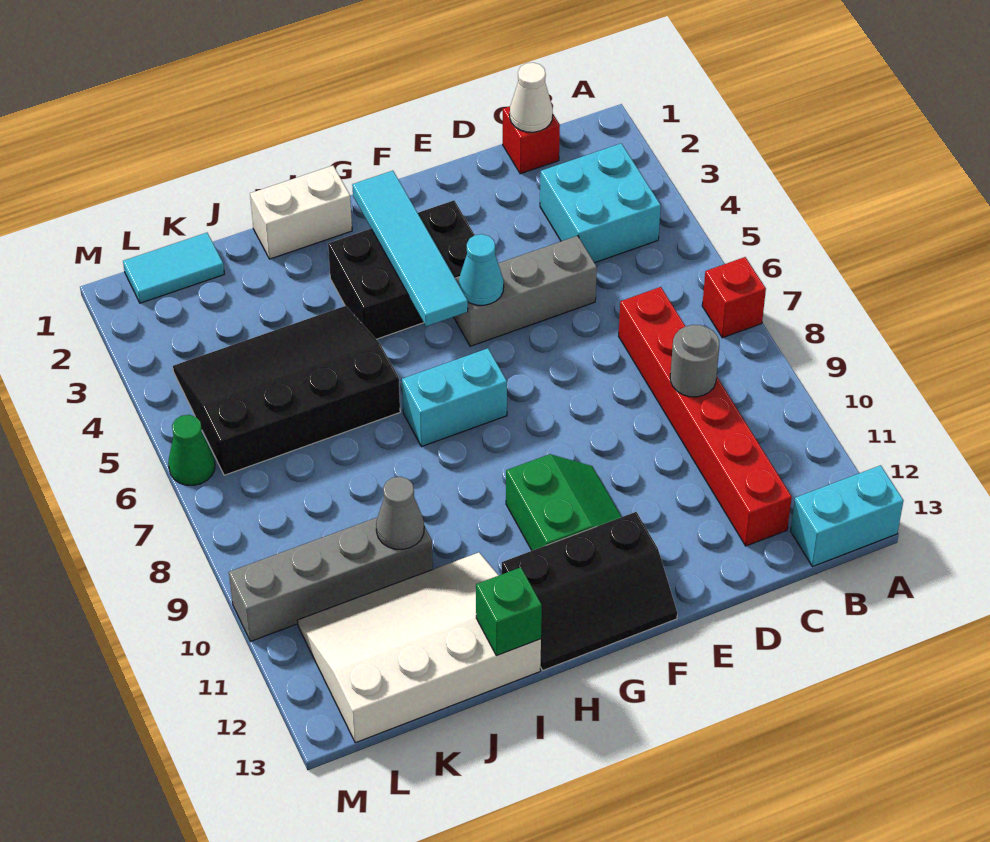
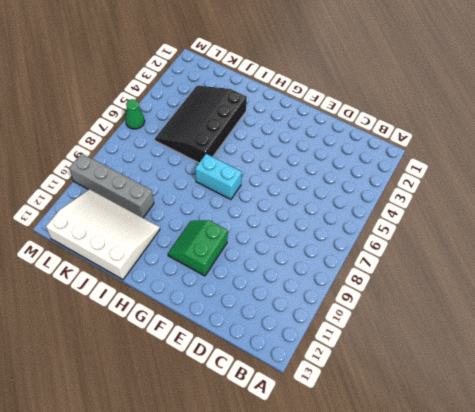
green slope F10:G11 level 1 top F -> green slope F10:G11 level 1 top G
black slope I3:K6 level 1 top I -> black slope I4:L6 level 1 top 6
none -> red brick A7 level 1
none -> cyan brick A13:B13 level 1
none -> cyan brick B3:C4 level 1

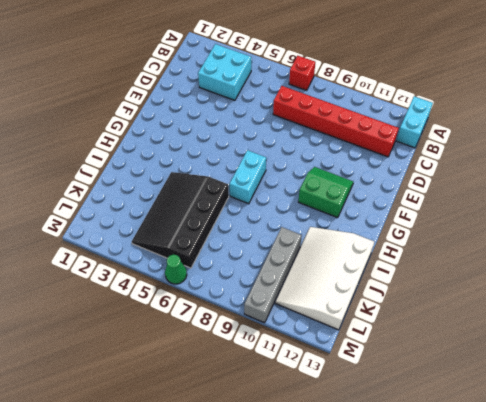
none -> red brick C1 level 1
none -> grey brick D5:F5 level 1
none -> black brick F3:H4 level 1

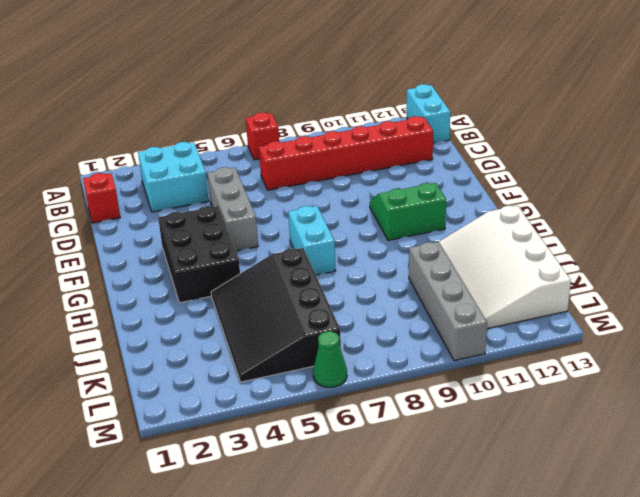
none -> black slope F12:H13 level 1 top 12
none -> white brick H1:I1 level 1
none -> cyan tile K1:L1 level 1

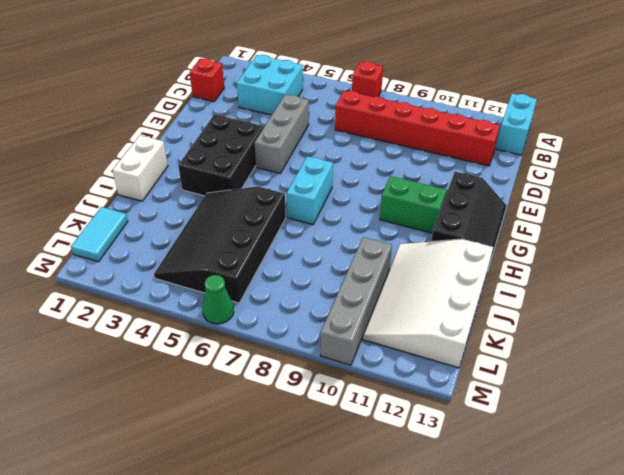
none -> white cone C1 level 2
none -> grey round brick C9 level 2
none -> cyan cone F5 level 2

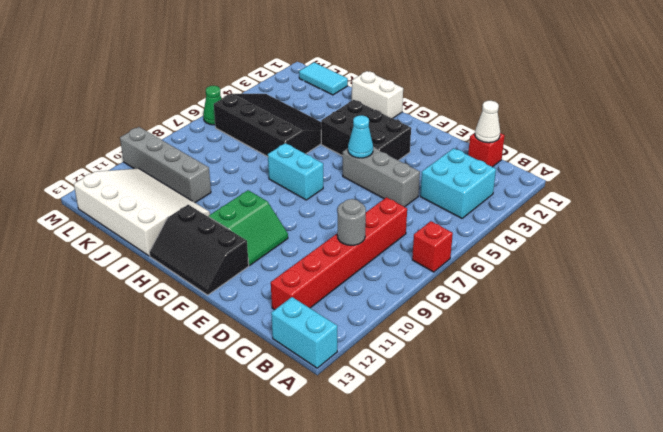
none -> cyan tile G2:G5 level 2
none -> green brick I13 level 2
none -> grey cone J10 level 2

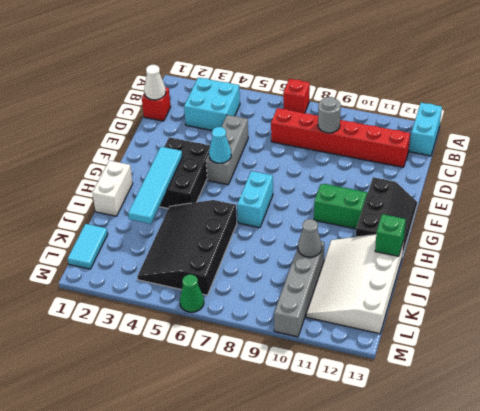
cyan tile G3:J3 level 2 -> cyan tile G2:G5 level 2

